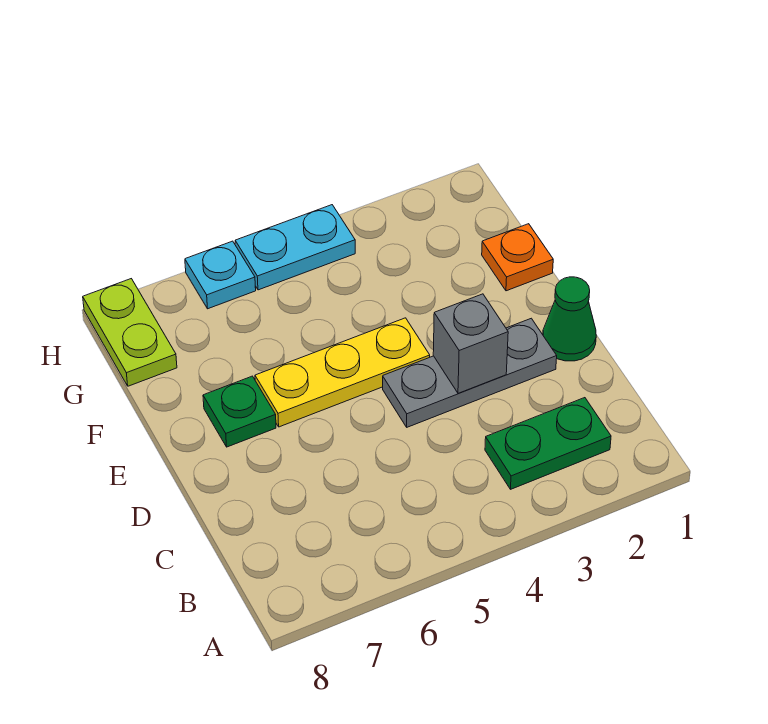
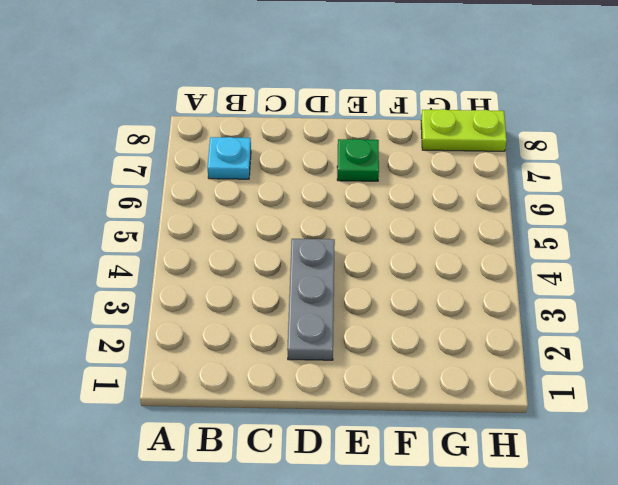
cyan plate B7 level 1 -> cyan plate H6 level 1
none -> green plate B2:B3 level 1
none -> green cone D1 level 1

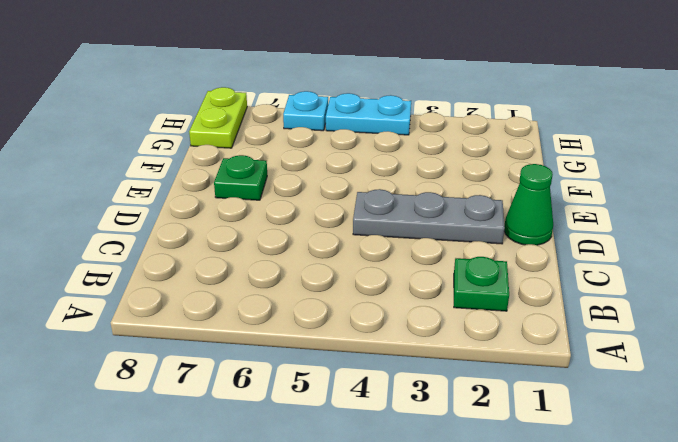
green plate B2 level 1 -> green plate B2:B3 level 1
none -> yellow plate E4:E6 level 1
none -> orange plate F1 level 1

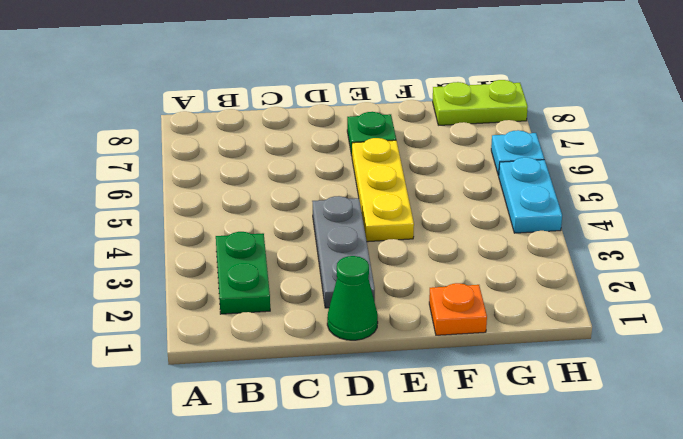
none -> grey brick D3 level 2

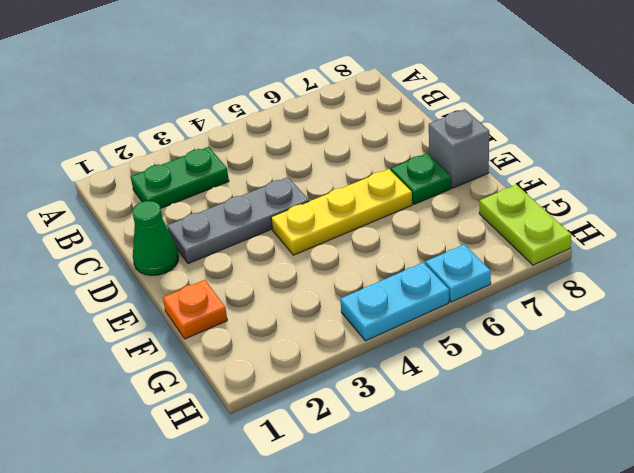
grey brick E8 level 1 -> grey brick D3 level 2

